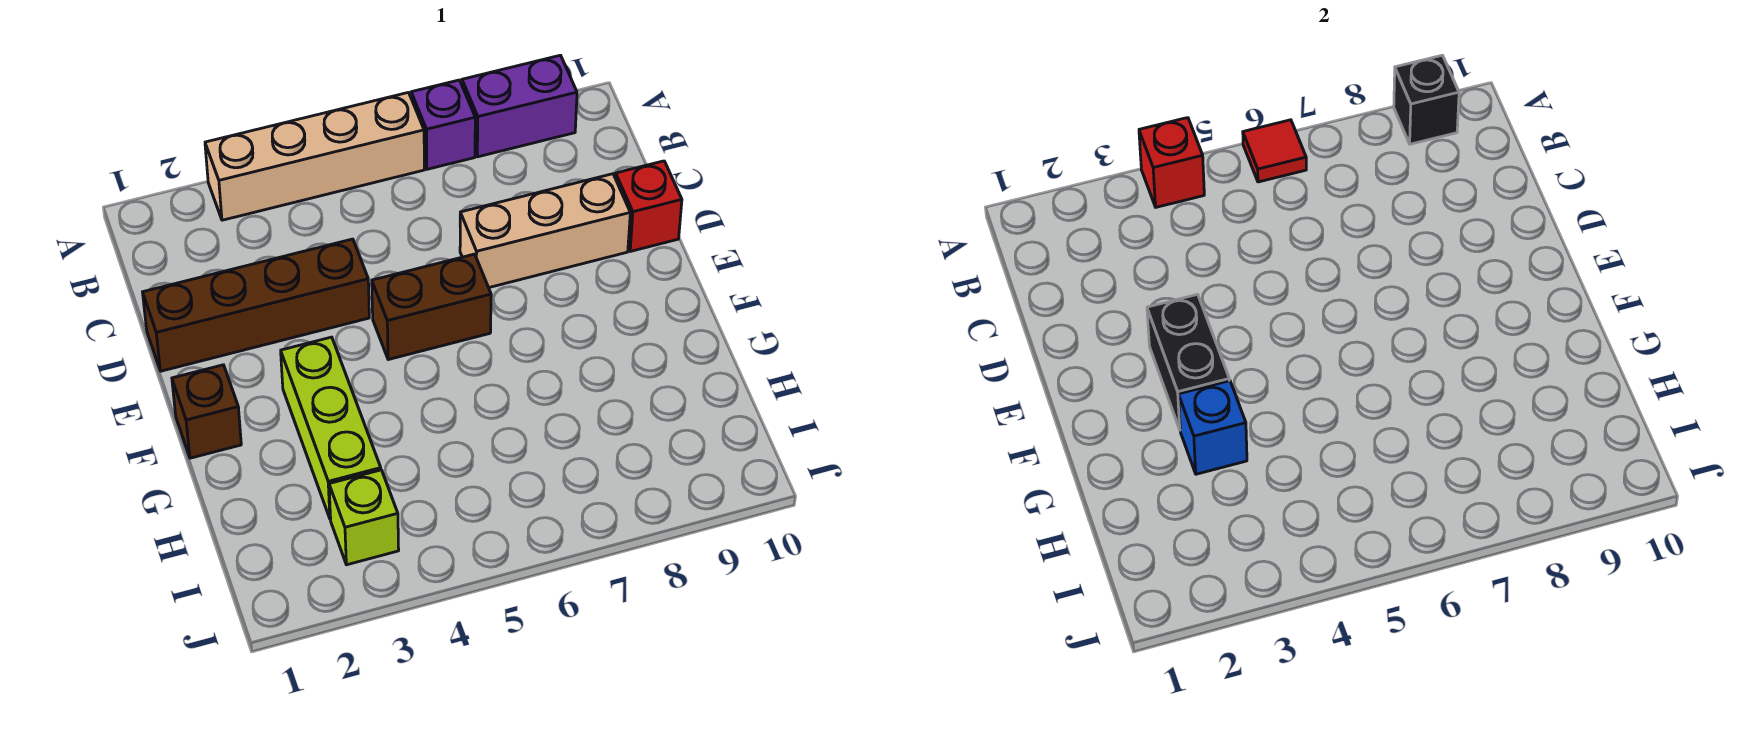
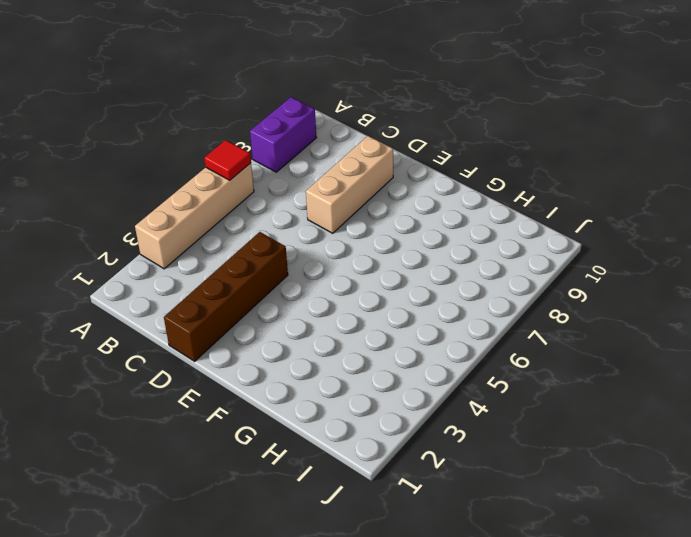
none -> purple brick A7 level 1
none -> red brick D10 level 1
none -> brown brick E5:E6 level 1

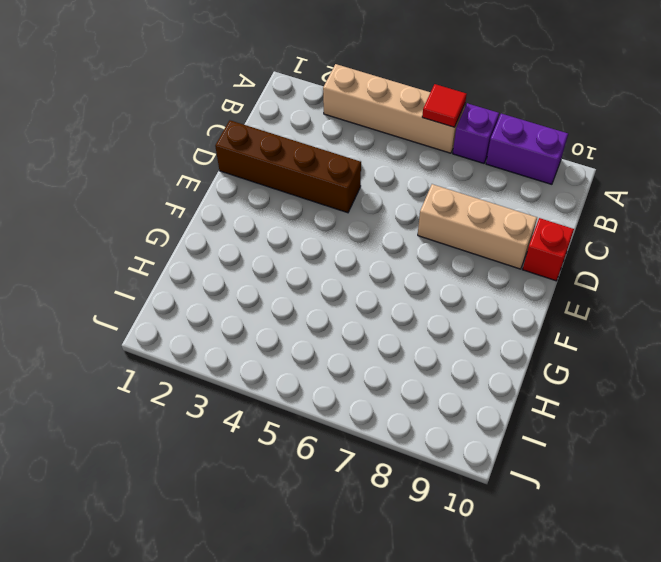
none -> brown brick E5:E6 level 1
none -> brown brick F1 level 1
none -> lime brick F3:H3 level 1

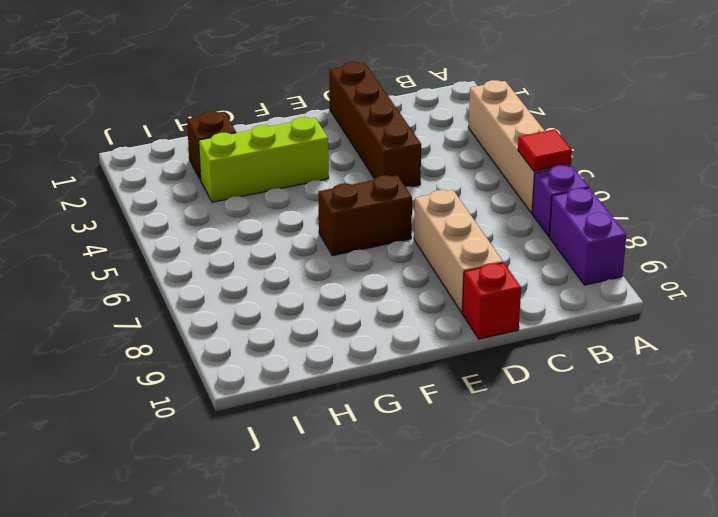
brown brick E6:F6 level 1 -> brown brick E5:E6 level 1
brown brick H2 level 1 -> brown brick F1 level 1
none -> lime brick I3 level 1
none -> red brick A4 level 2
none -> black brick A9 level 2

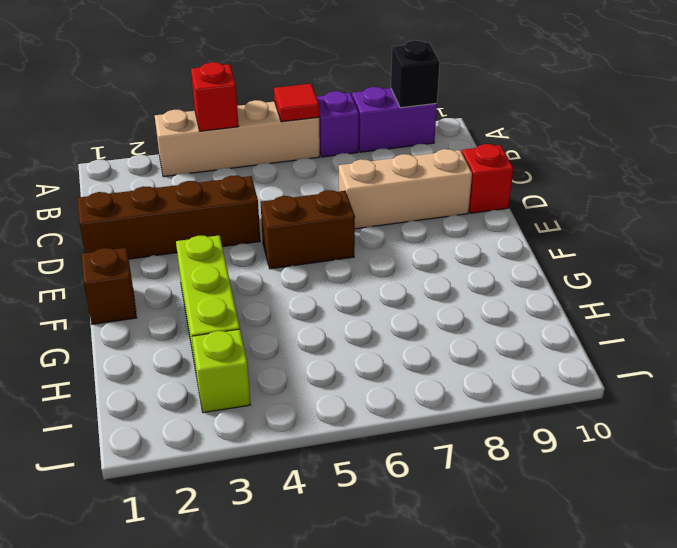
none -> black brick E3:F3 level 2
none -> blue brick G3 level 2

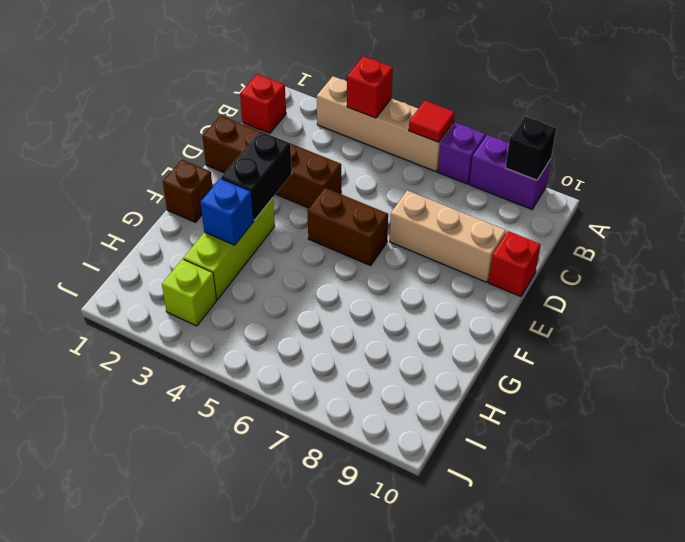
red brick B1 level 1 -> none

